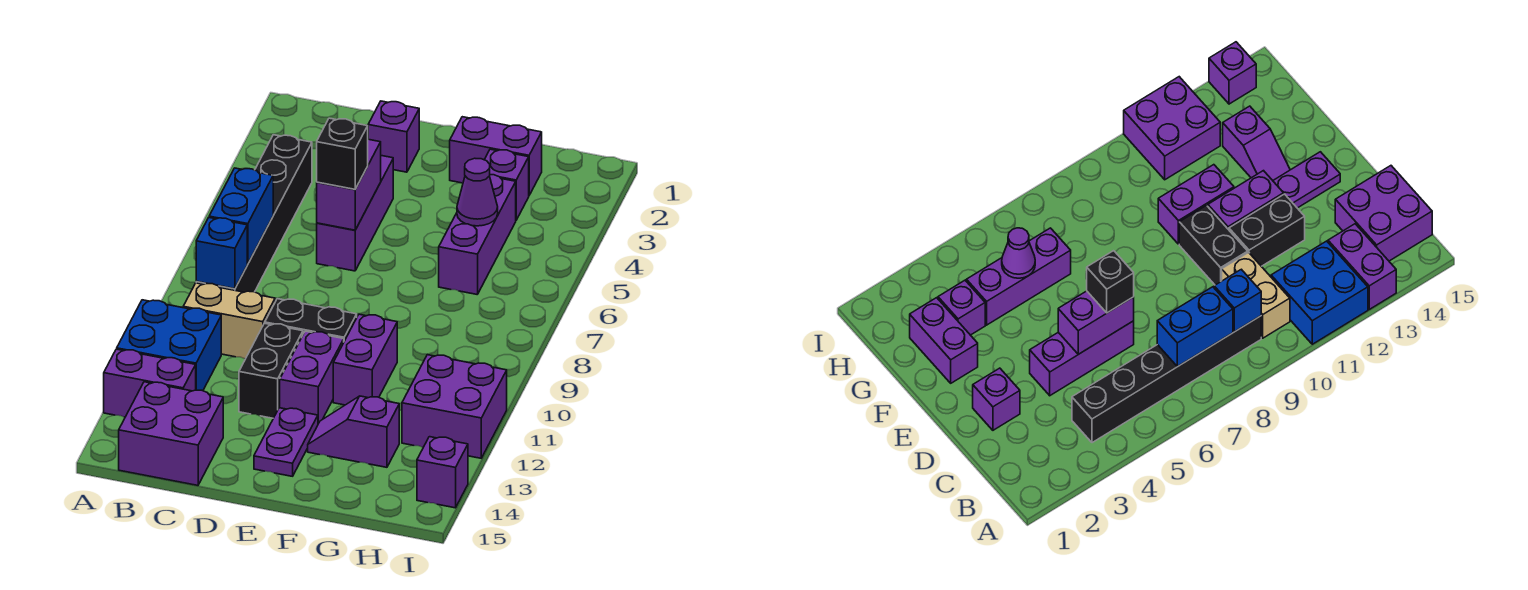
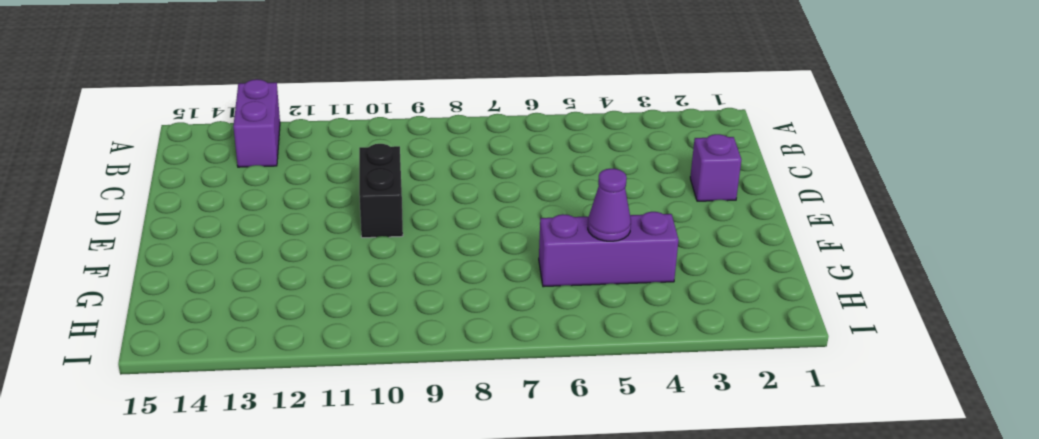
none -> blue brick A11:B12 level 1
none -> black brick B4:B9 level 1
none -> tan brick B10:C10 level 1

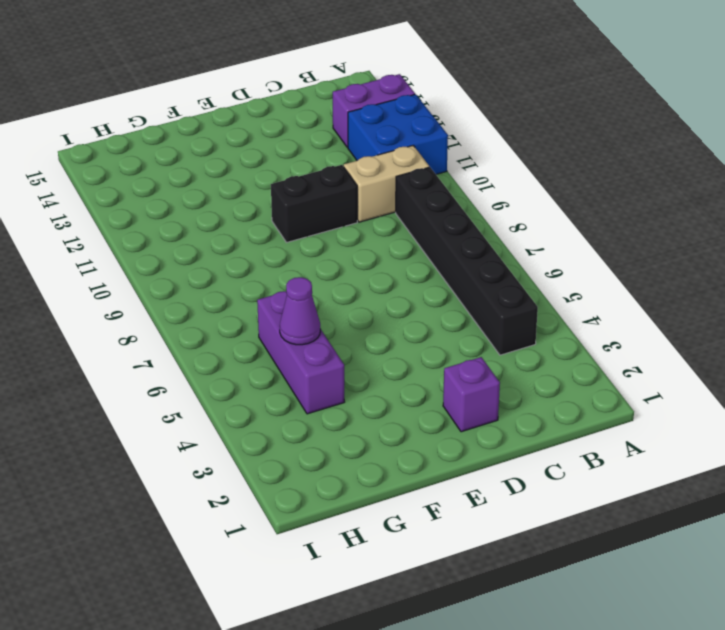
none -> purple brick B14:C15 level 1
none -> purple brick D4:D6 level 1
none -> black brick D11:D12 level 1

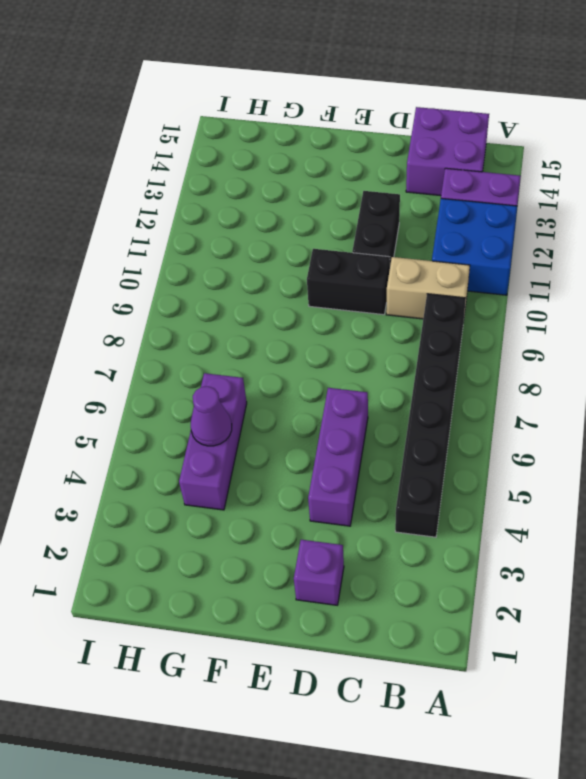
none -> purple brick E11:E12 level 1
none -> purple plate E13:E14 level 1
none -> purple brick F2:G2 level 1

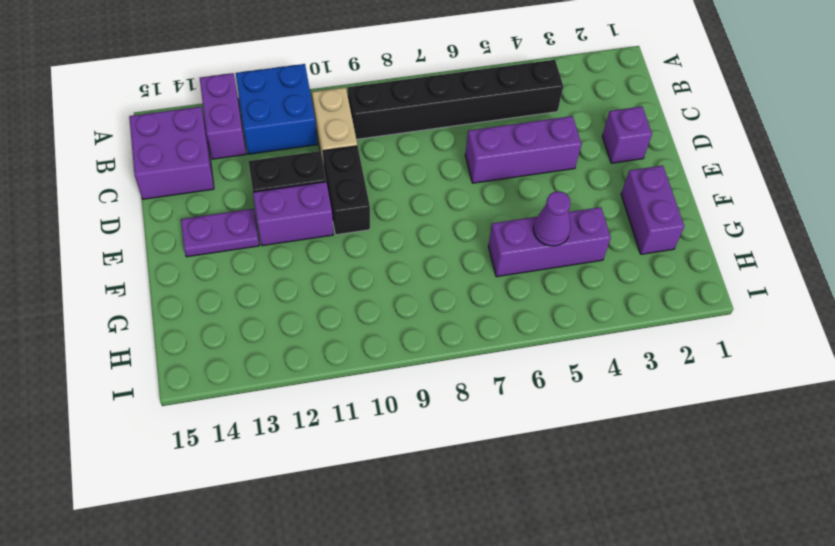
none -> purple brick F10:F11 level 1
none -> purple slope F13:G13 level 1 top G
none -> purple brick G3 level 1

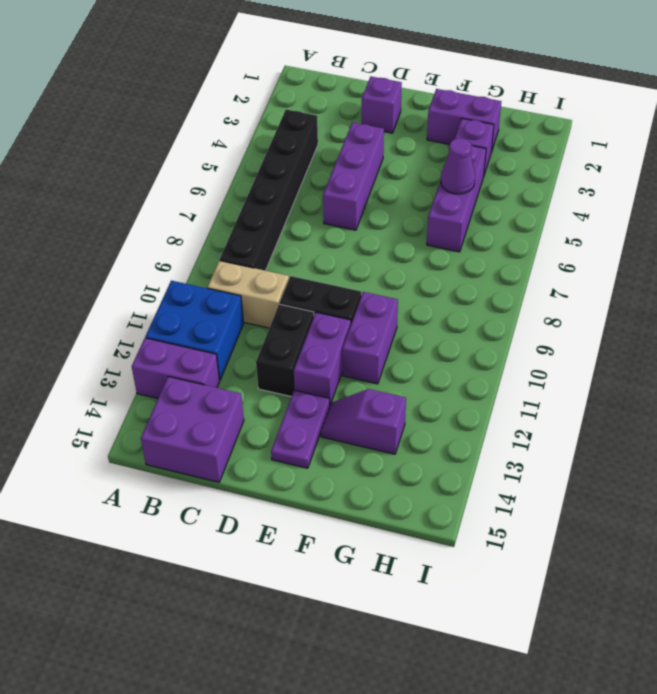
none -> purple brick H11:I12 level 1
none -> purple brick I14 level 1
none -> blue brick B7:B8 level 2

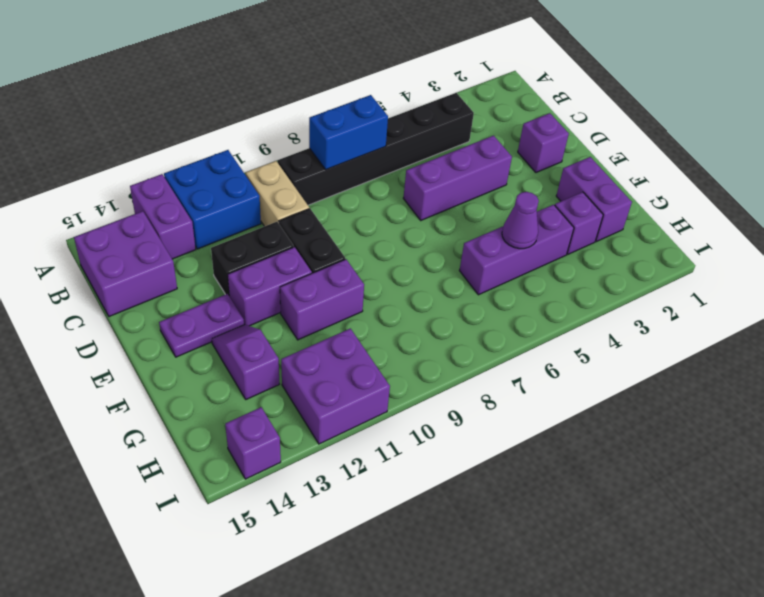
none -> blue brick B9 level 2
none -> purple brick D5:D6 level 2
none -> black brick D6 level 3

